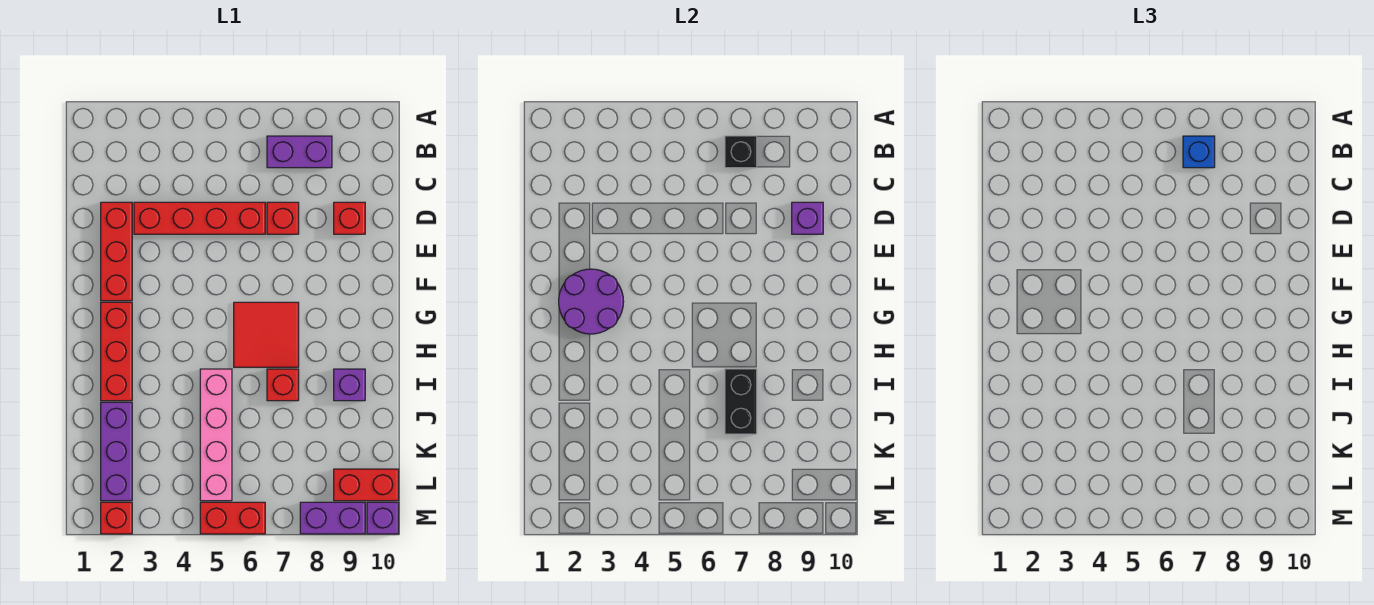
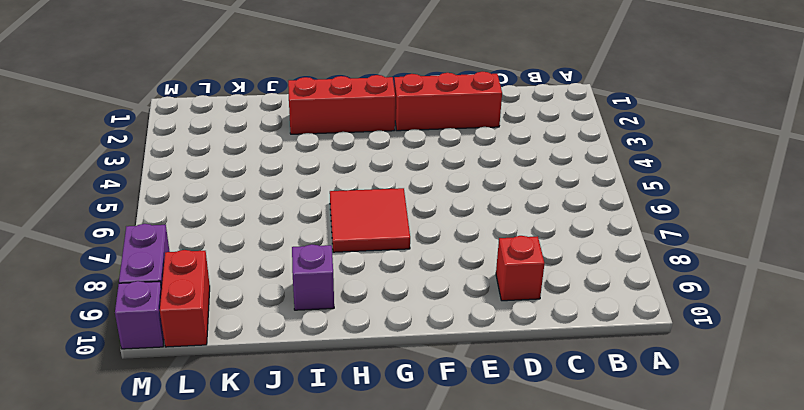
none -> purple brick B7:B8 level 1
none -> red brick D3:D6 level 1
none -> red brick D7 level 1

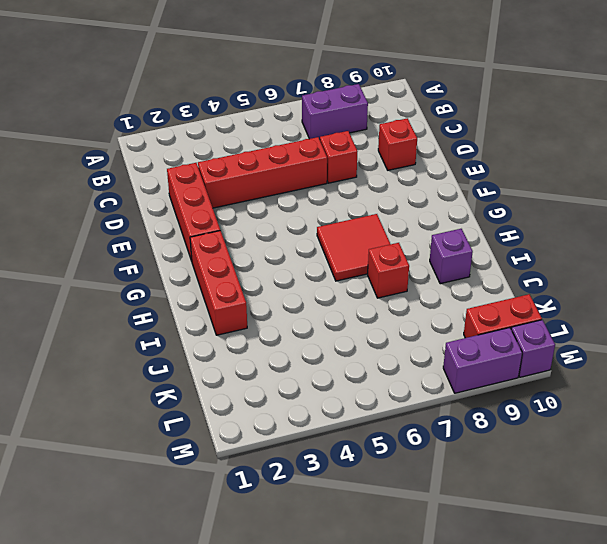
none -> pink brick I5:L5 level 1
none -> purple brick J2:L2 level 1
none -> red brick M2 level 1

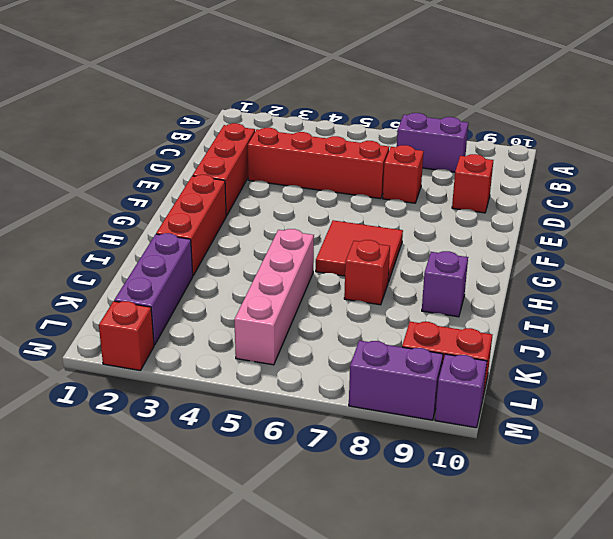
none -> red brick M5:M6 level 1
none -> black brick B7 level 2
none -> purple brick D9 level 2

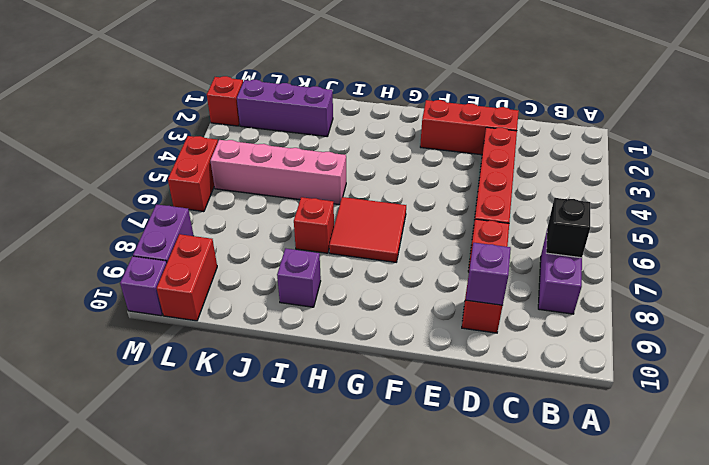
none -> red brick G2:I2 level 1
none -> purple round brick F2:G3 level 2
none -> black brick I7:J7 level 2

